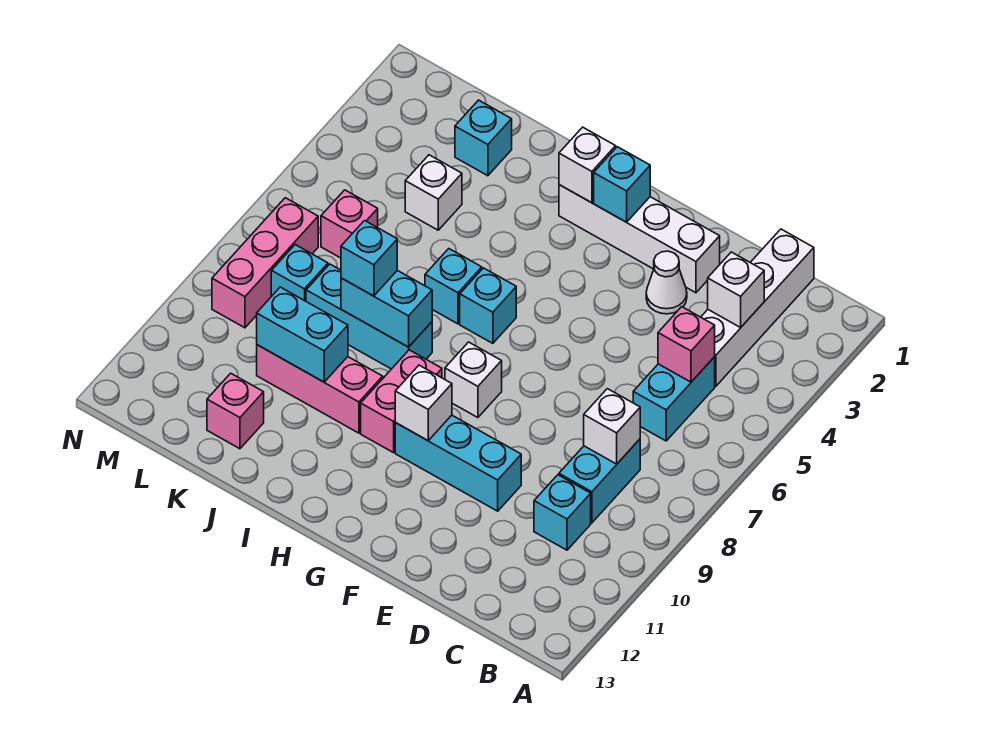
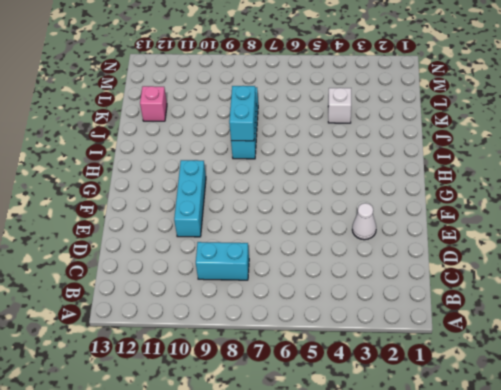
none -> white brick C1:C4 level 1
none -> cyan brick C5:C6 level 1
none -> cyan brick C10 level 1

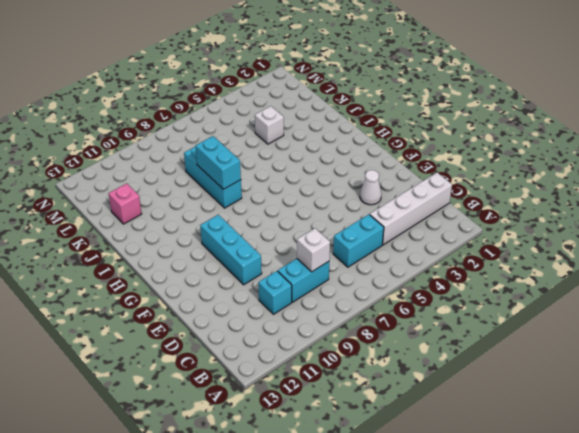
none -> white brick E2:H2 level 1
none -> white brick G8 level 1
none -> cyan brick H6 level 1

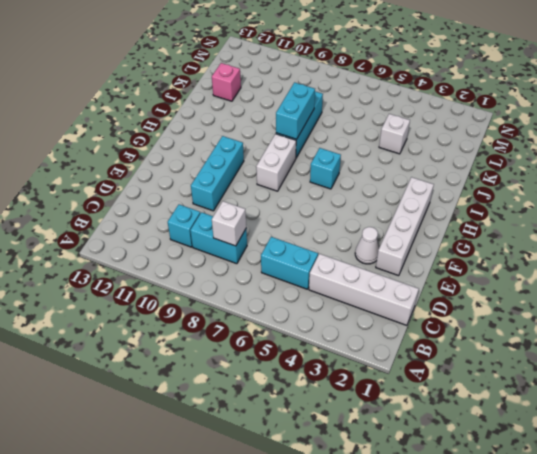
white brick G8:H8 level 1 -> white brick G8 level 1
none -> pink brick H9:H10 level 1
none -> cyan brick I6 level 1
none -> pink brick I10:K10 level 1

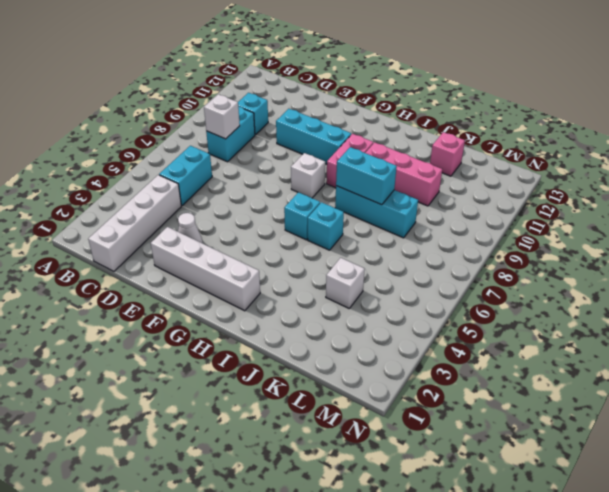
none -> cyan brick K2 level 1
none -> pink brick L6 level 1
none -> cyan brick L8 level 1

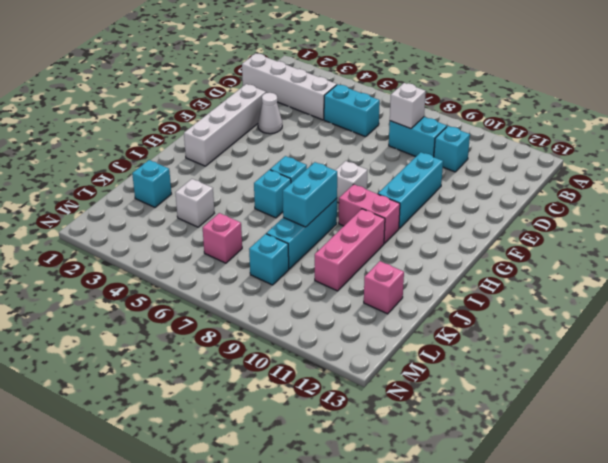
none -> pink brick M7:M9 level 1
none -> white brick C3 level 2
none -> pink brick C5 level 2

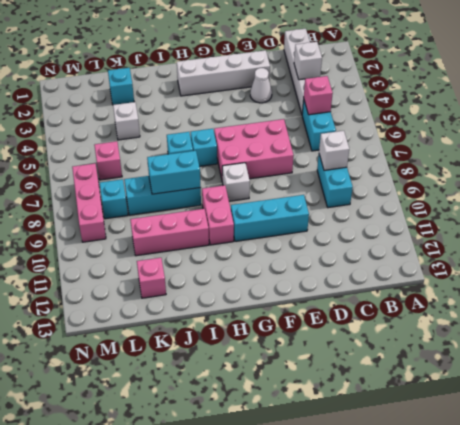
pink brick E6:G7 level 1 -> none
none -> cyan brick C10 level 1
none -> cyan brick G2 level 2
none -> white brick G10 level 2

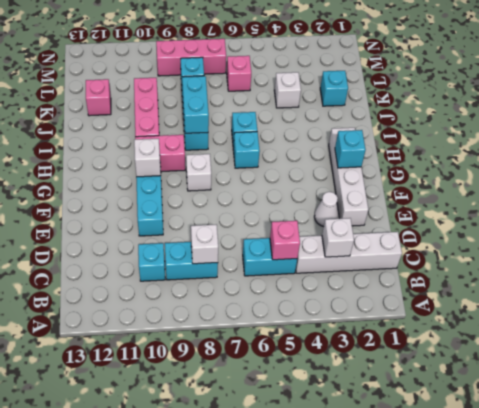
none -> white brick H2 level 2
none -> cyan brick J10:K10 level 2
none -> cyan brick J8 level 3

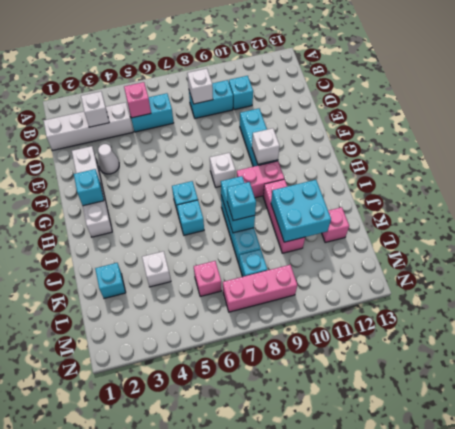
cyan brick J10:K11 level 2 -> cyan brick J10:K10 level 2
none -> white brick H2 level 2

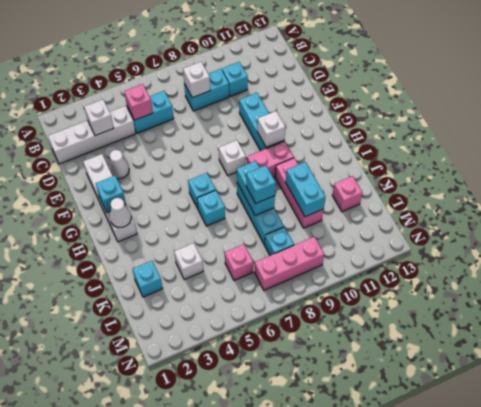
white cone H2 level 2 -> white brick H2 level 2

